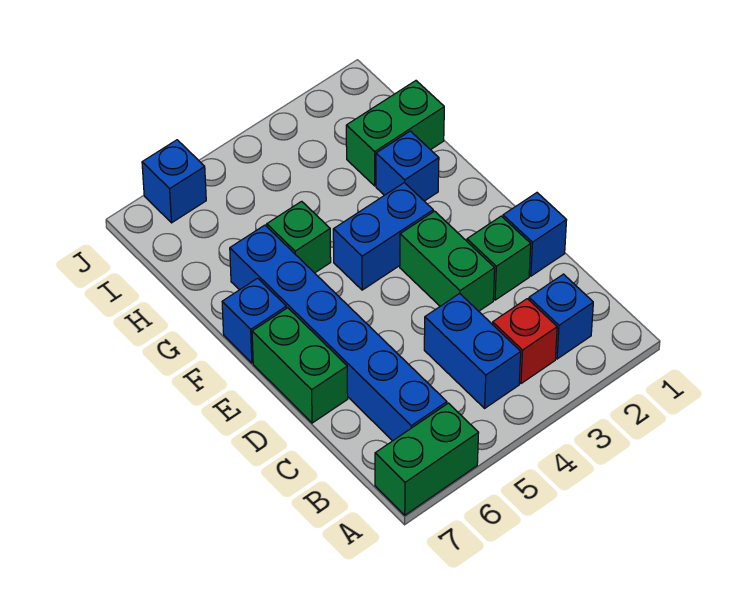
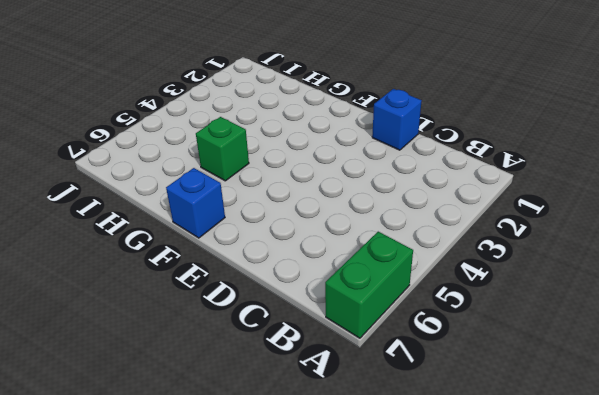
none -> blue brick B2 level 1
none -> red brick B3 level 1
none -> blue brick B4:C4 level 1

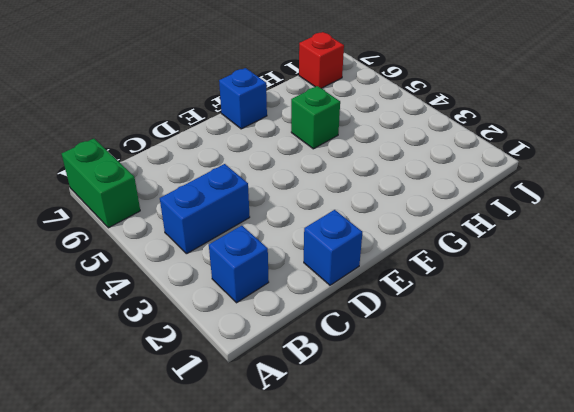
red brick I7 level 1 -> red brick B3 level 1
none -> blue brick B6:G6 level 1
none -> green brick D2 level 1
none -> green brick D3:E3 level 1

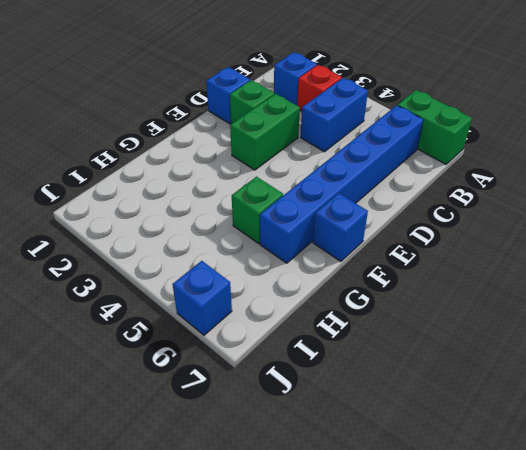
none -> green brick D7:E7 level 1
none -> blue brick F3:F4 level 1
none -> blue brick G2 level 1

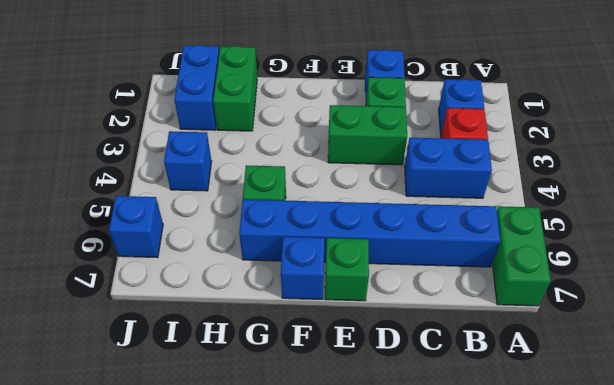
green brick E7 level 1 -> green brick D7:E7 level 1
blue brick I1:I2 level 1 -> blue brick F3:F4 level 1
blue brick I4 level 1 -> blue brick G2 level 1

